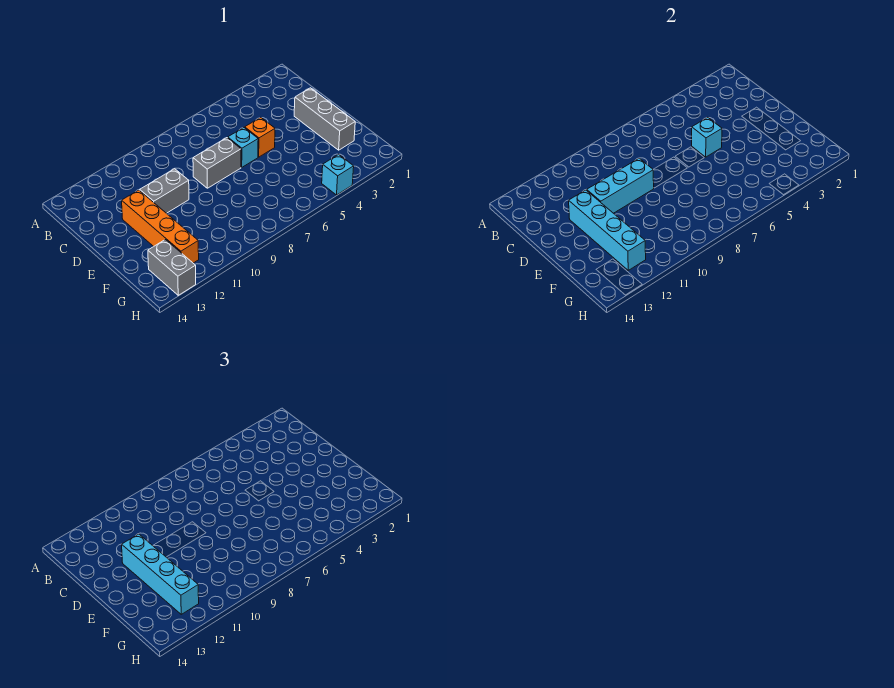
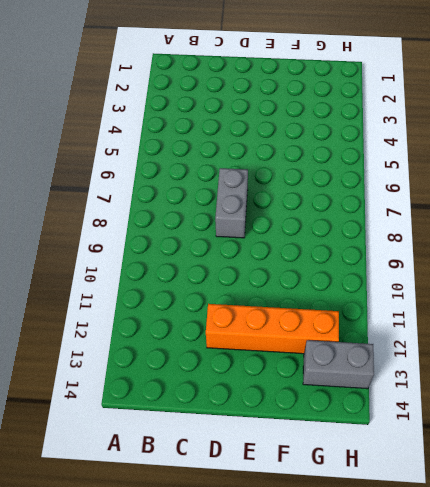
none -> grey brick D2:F2 level 1
none -> orange brick D5 level 1
none -> cyan brick D6 level 1

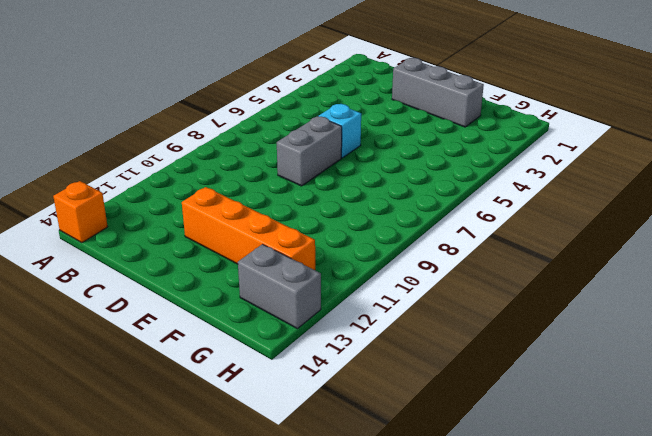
orange brick A14 level 1 -> orange brick D5 level 1
none -> grey brick D10:D11 level 1
none -> cyan brick H4 level 1
none -> cyan brick D5 level 2

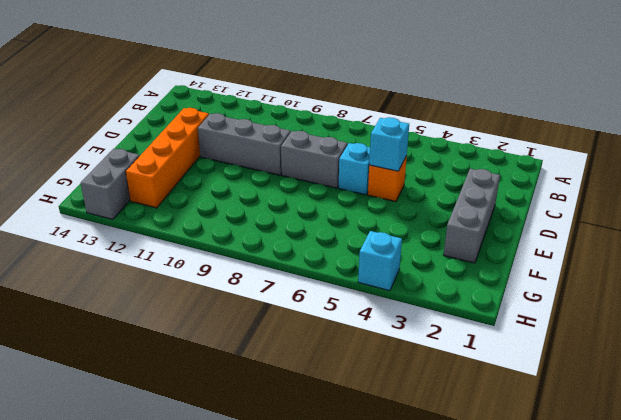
grey brick D9:D11 level 1 -> grey brick D10:D11 level 1
none -> cyan brick D9:D11 level 2
none -> cyan brick D12:G12 level 2
none -> cyan brick D12:G12 level 3

